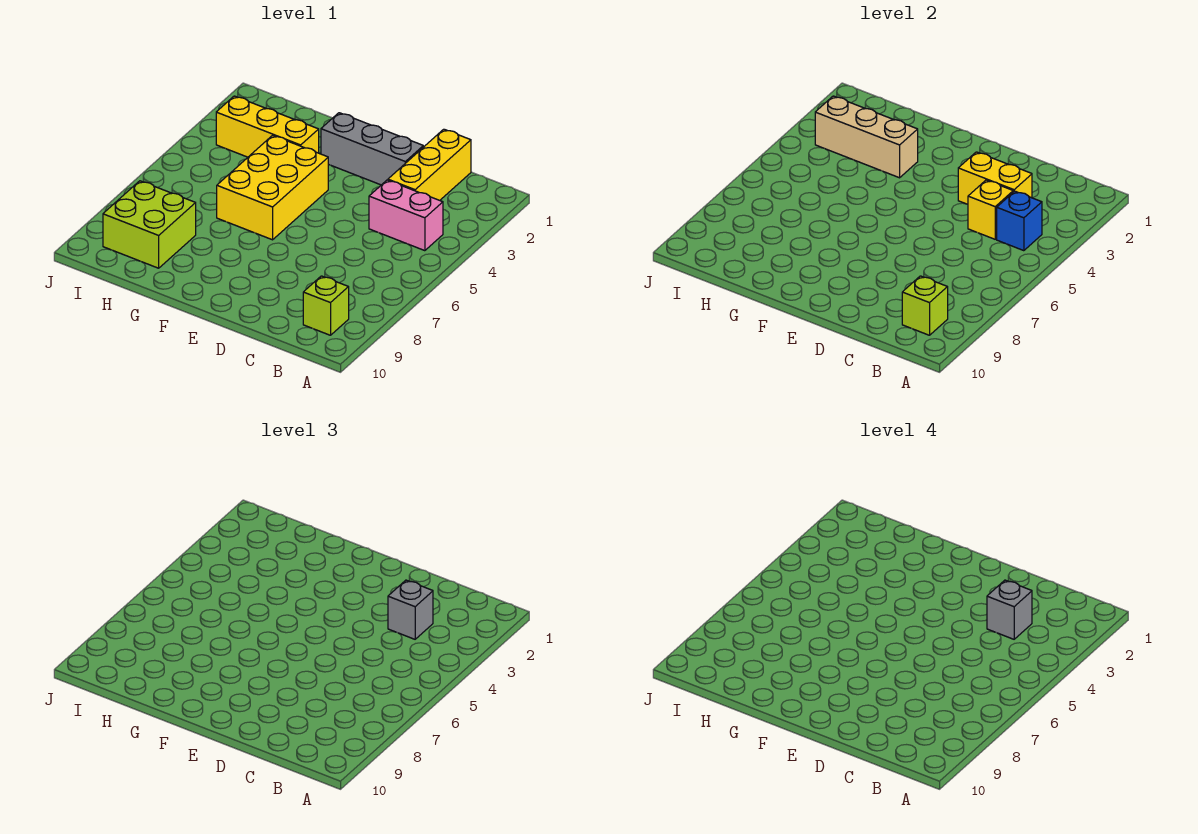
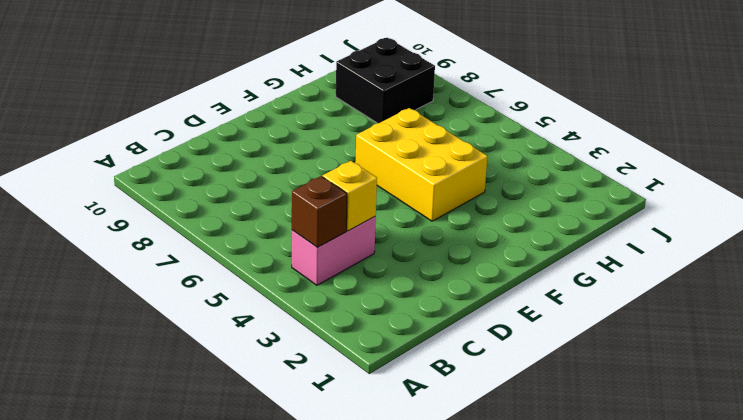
brown brick B4 level 2 -> blue brick B4 level 2
black brick H8:I9 level 1 -> lime brick H8:I9 level 1
none -> lime brick B9 level 1
none -> yellow brick C1:C3 level 1
none -> grey brick D2:F2 level 1

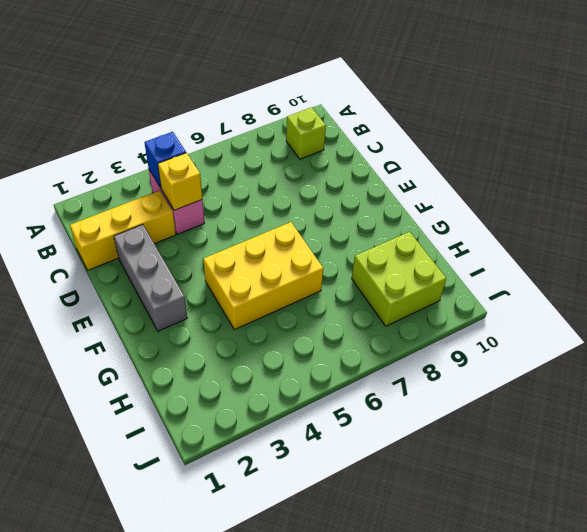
none -> yellow brick G3:I3 level 1
none -> lime brick B9 level 2
none -> yellow brick C3:D3 level 2

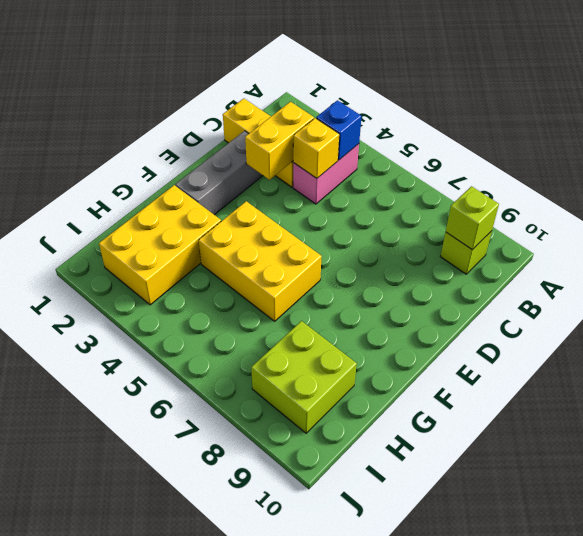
yellow brick G2:I3 level 1 -> yellow brick G3:I3 level 1
none -> tan brick G3:I3 level 2
none -> grey brick C3 level 3
none -> grey brick C3 level 4

